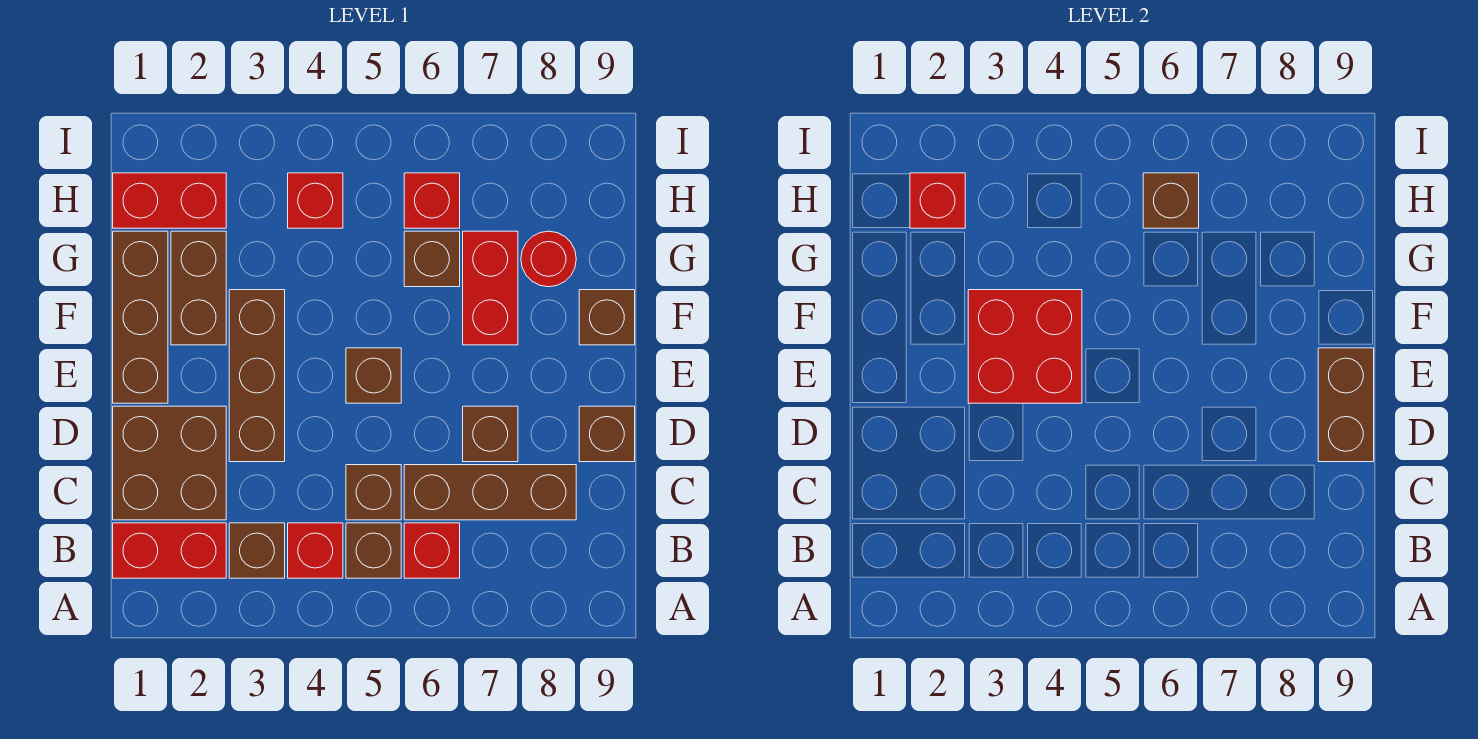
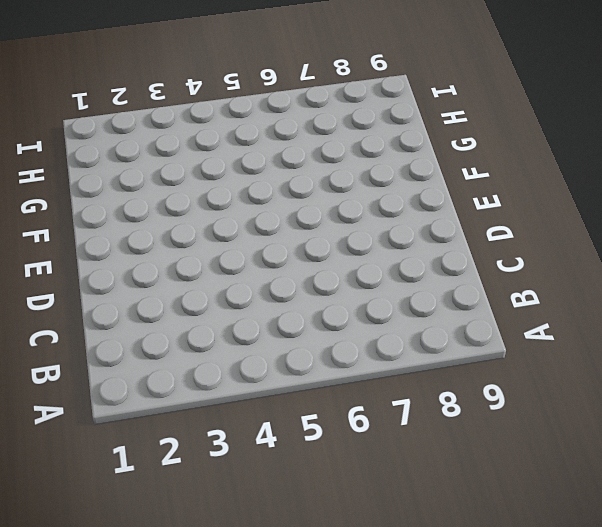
none -> red brick B1:B2 level 1
none -> brown brick B3 level 1
none -> red brick B4 level 1

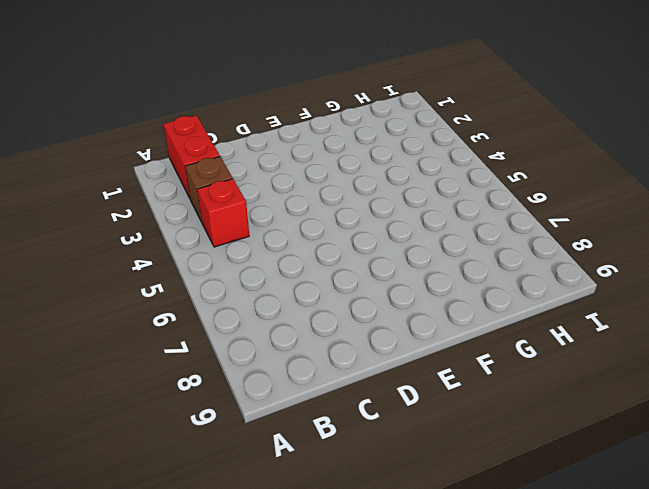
none -> brown brick B5 level 1
none -> red brick B6 level 1
none -> brown brick C1:D2 level 1

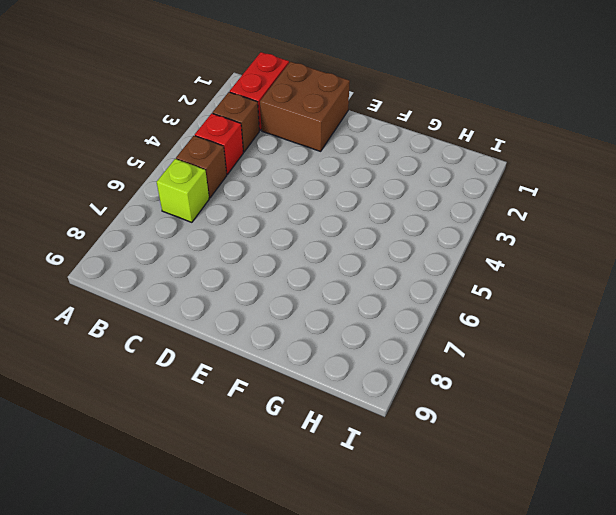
lime brick B6 level 1 -> red brick B6 level 1
none -> brown brick C5 level 1
none -> brown brick C6:C8 level 1
none -> brown brick D3:F3 level 1

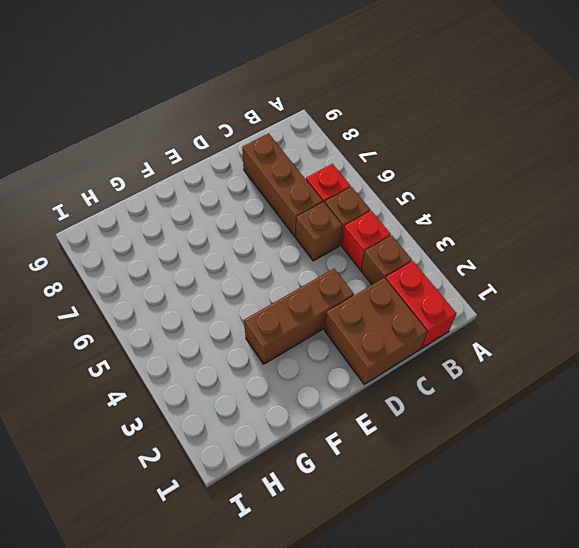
none -> brown brick D7 level 1
none -> brown brick D9 level 1
none -> brown brick E1:G1 level 1

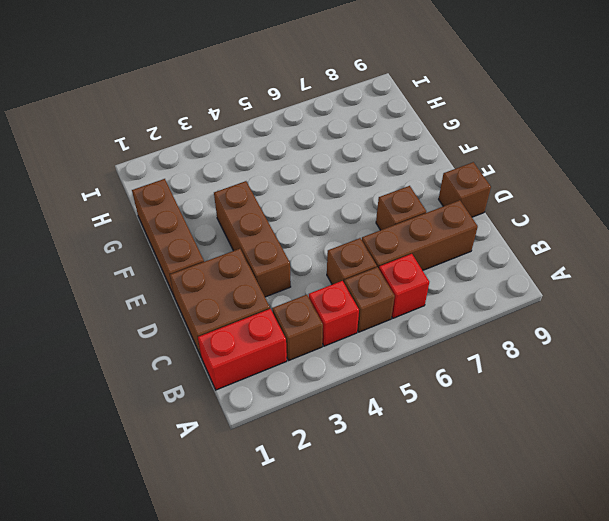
none -> brown brick E5 level 1
none -> brown brick F2:G2 level 1
none -> red brick F7:G7 level 1

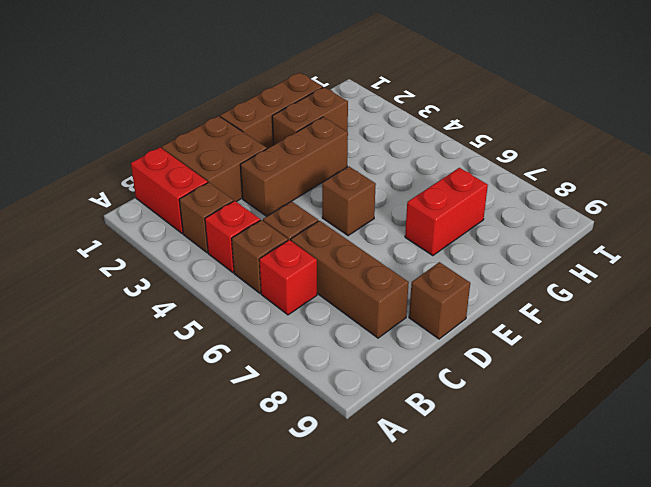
none -> brown brick D7 level 1
none -> brown brick F9 level 1
none -> brown brick G6 level 1

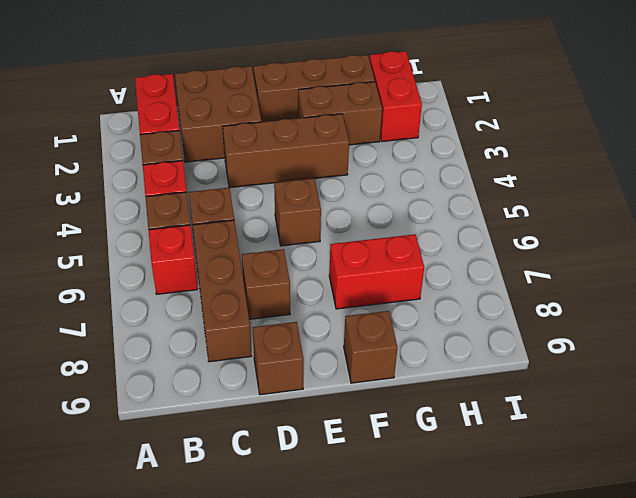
none -> brown brick G6 level 1
none -> red round brick G8 level 1
none -> red brick H4 level 1

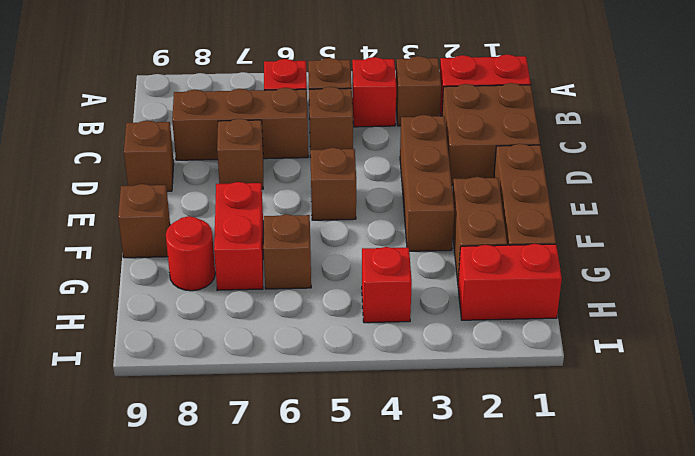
none -> red brick H6 level 1
none -> brown brick D9:E9 level 2
none -> red brick E3:F4 level 2

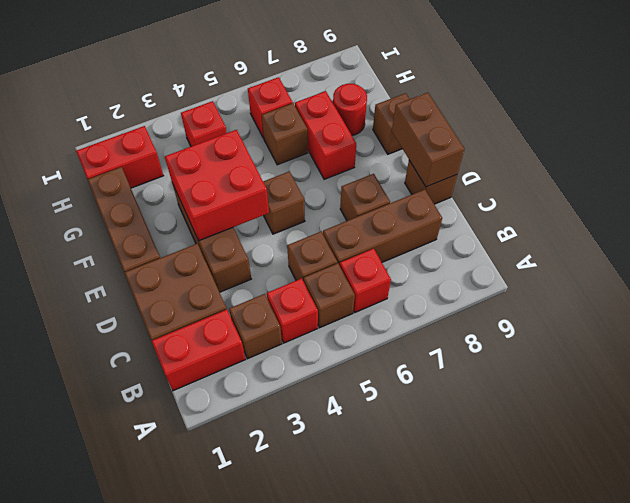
none -> brown brick F2:G2 level 1
none -> red brick H2 level 2
none -> brown brick H6 level 2

